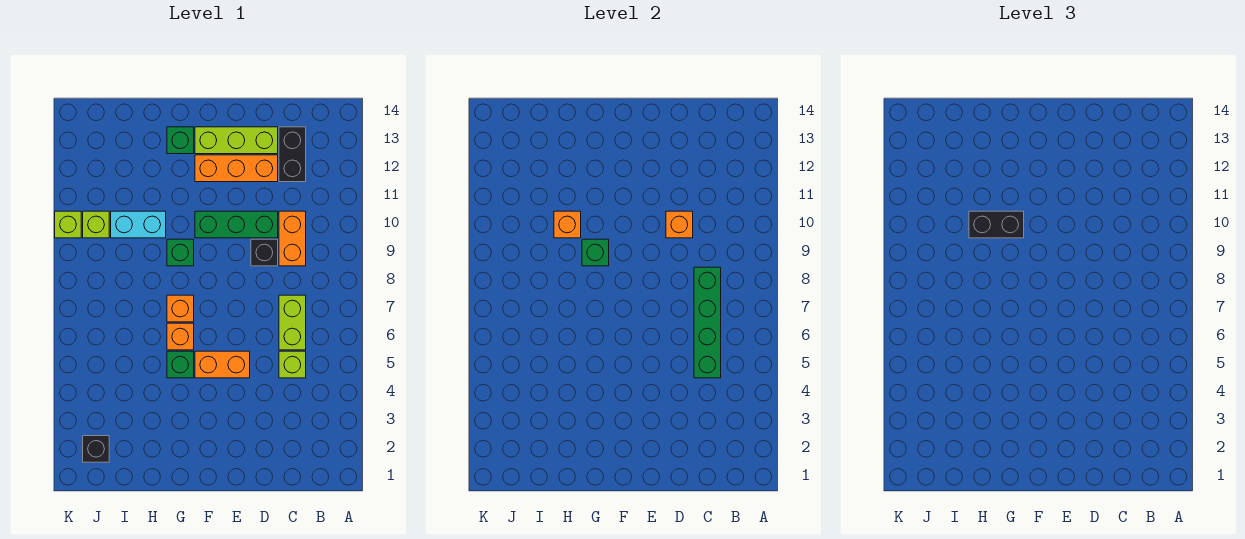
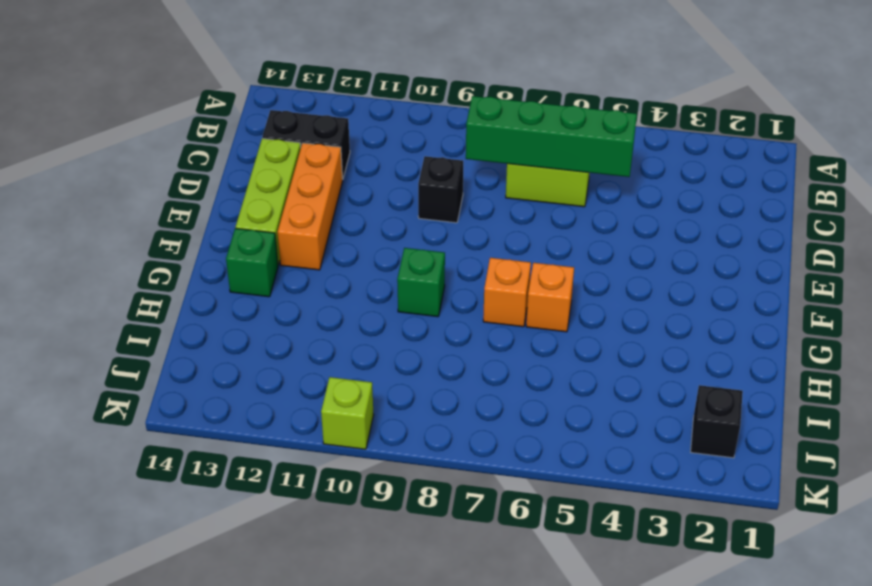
none -> lime brick C5 level 1
none -> orange brick C9:C10 level 1
none -> green brick D10:F10 level 1

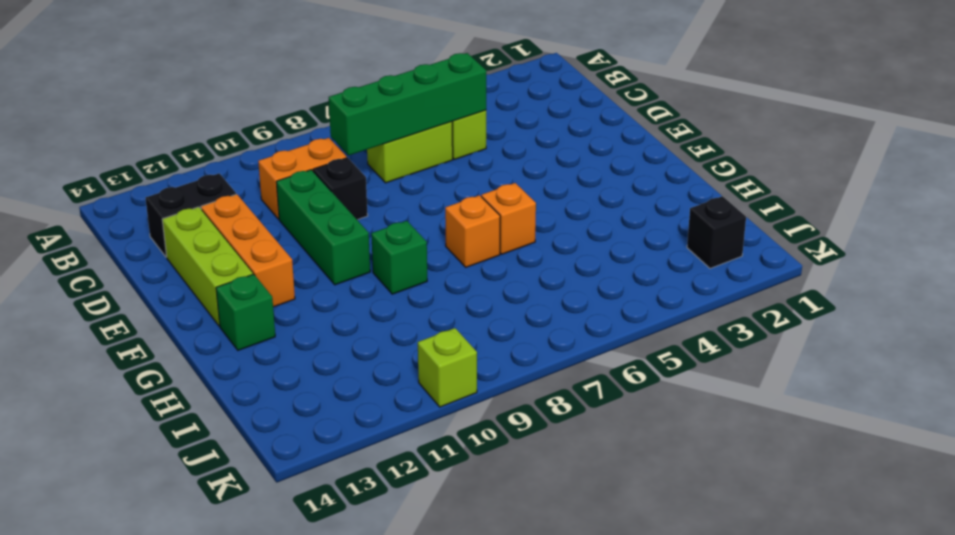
none -> orange brick E5:F5 level 1
none -> green brick G5 level 1
none -> cyan brick H10:I10 level 1

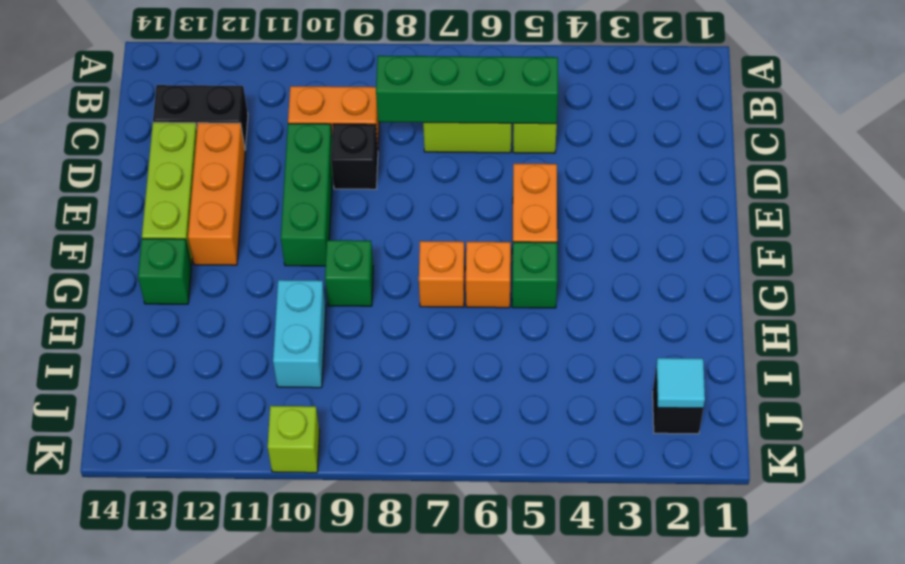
cyan tile J2 level 2 -> none
none -> lime brick J10 level 1
none -> orange brick D10 level 2
none -> green brick G9 level 2

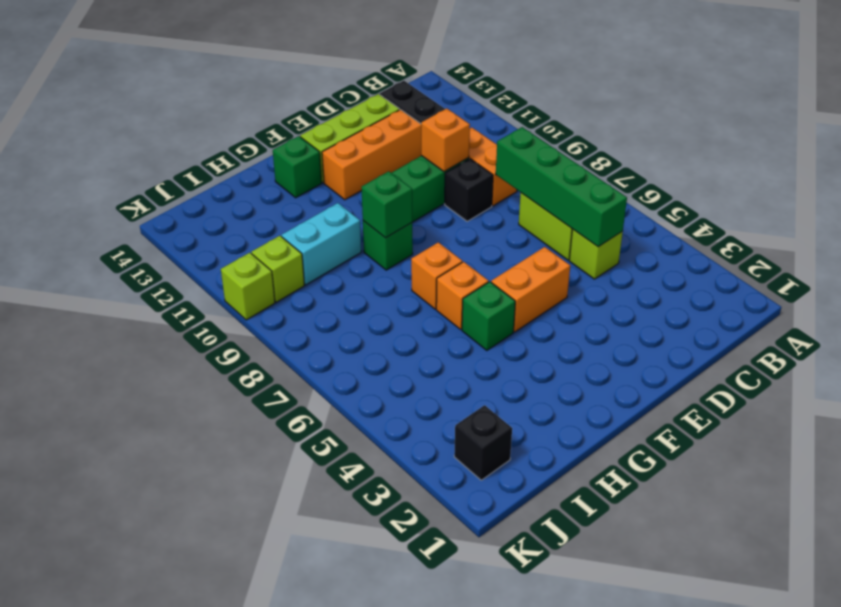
none -> orange brick H10 level 2
none -> black brick G10:H10 level 3

